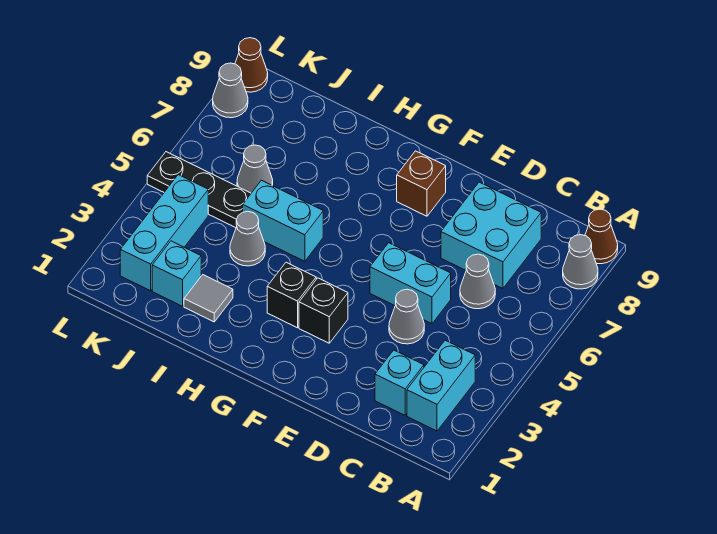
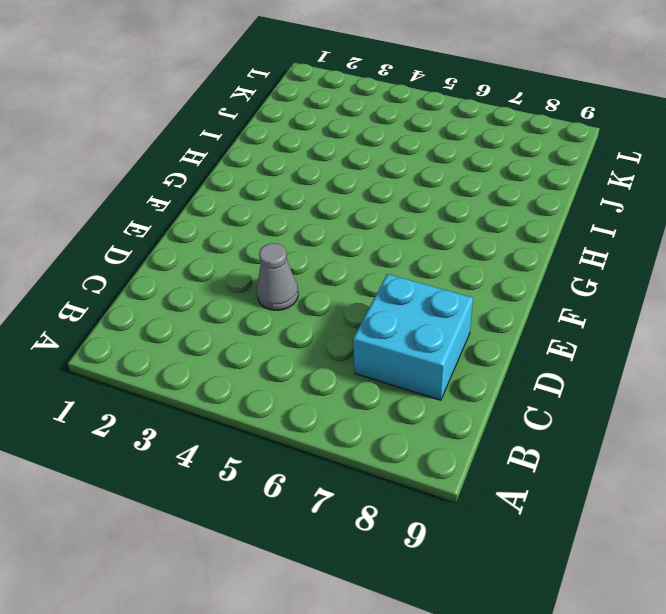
none -> grey cone A8 level 1
none -> brown cone A9 level 1
none -> cyan brick B2:B3 level 1

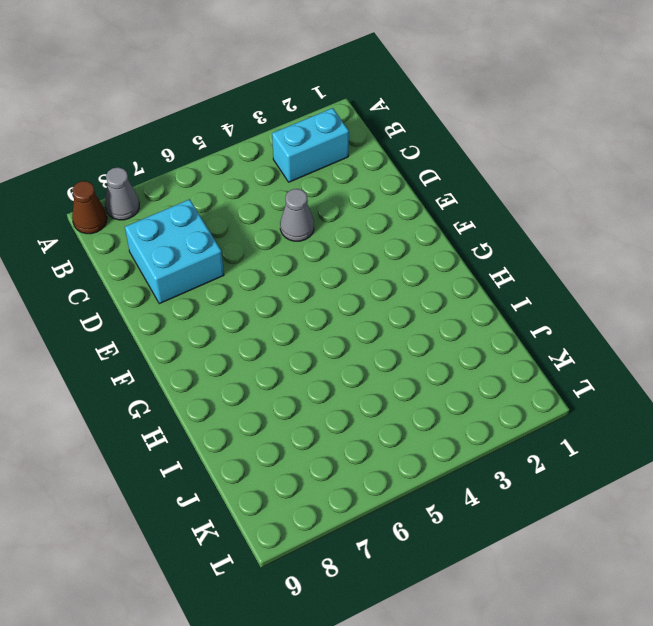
none -> cyan brick C2 level 1
none -> grey cone C6 level 1
none -> cyan brick D5:E5 level 1

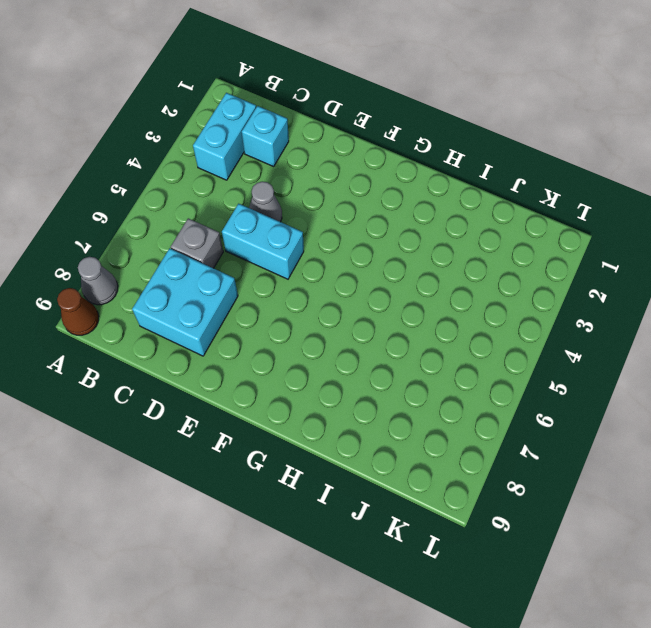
grey brick C6 level 1 -> grey cone C6 level 1
none -> black brick F3 level 1
none -> brown brick F8 level 1
none -> black brick G3 level 1

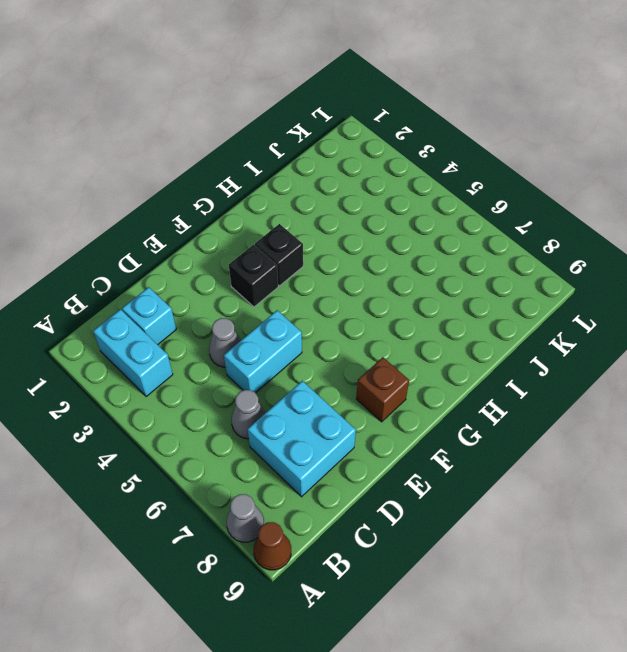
none -> cyan brick H5:I5 level 1
none -> grey tile I2 level 1
none -> grey cone I4 level 1

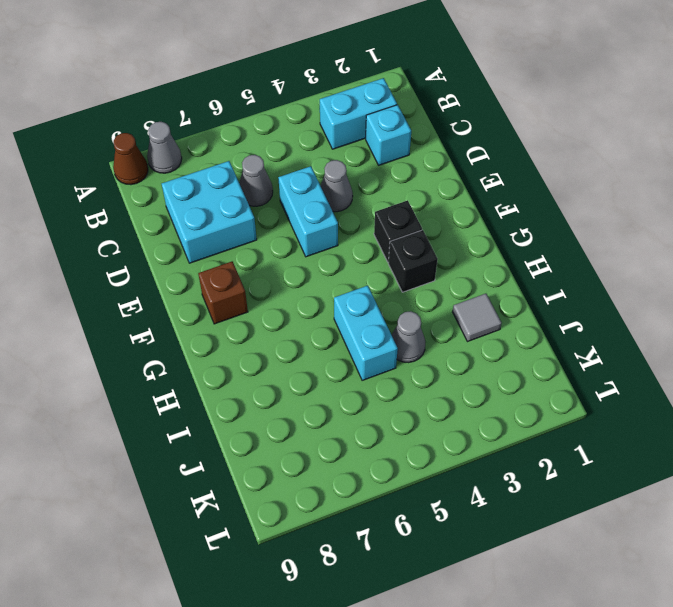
none -> cyan brick J2 level 1
none -> black plate J5:L5 level 1
none -> grey cone J6 level 1

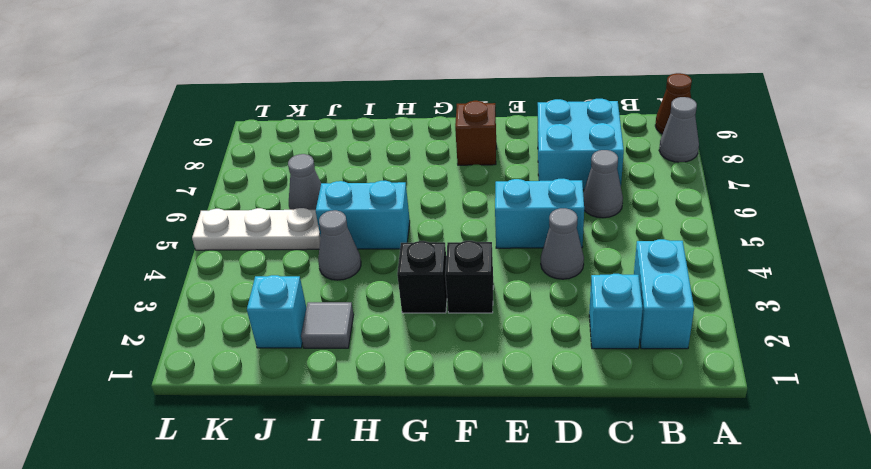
white plate J5:L5 level 1 -> black plate J5:L5 level 1
none -> cyan brick K2:K4 level 1
none -> grey cone L8 level 1
none -> brown cone L9 level 1

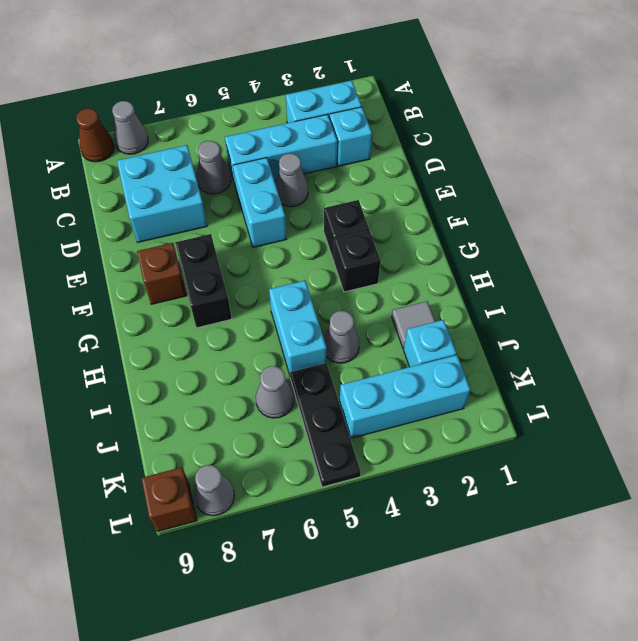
cyan brick C3:C5 level 1 -> none
black brick F7:G7 level 1 -> none
brown brick L9 level 1 -> brown cone L9 level 1

